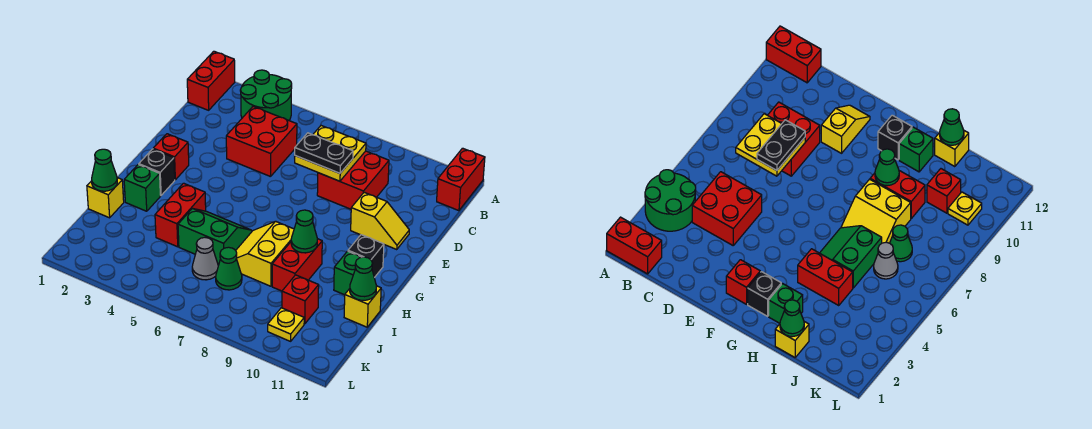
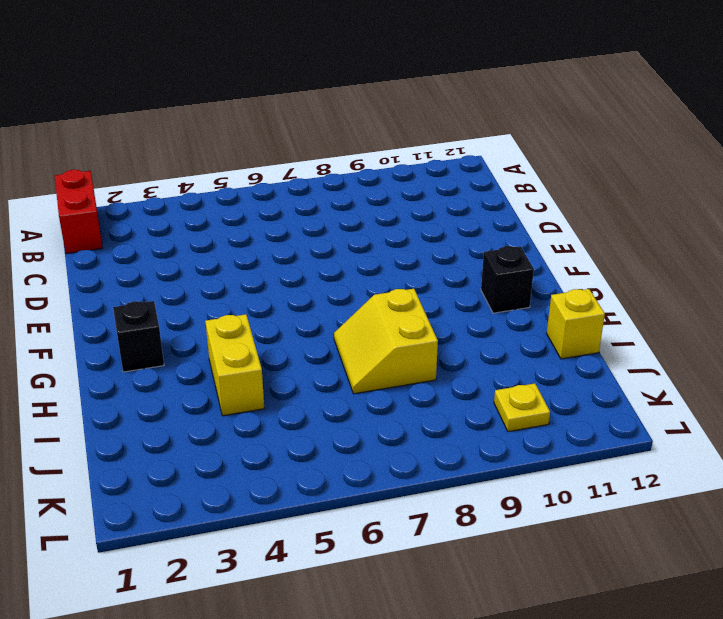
yellow brick H4:I4 level 1 -> red brick H4:I4 level 1
none -> green round brick A3:B4 level 1
none -> red brick A12:B12 level 1
none -> red brick C4:D5 level 1

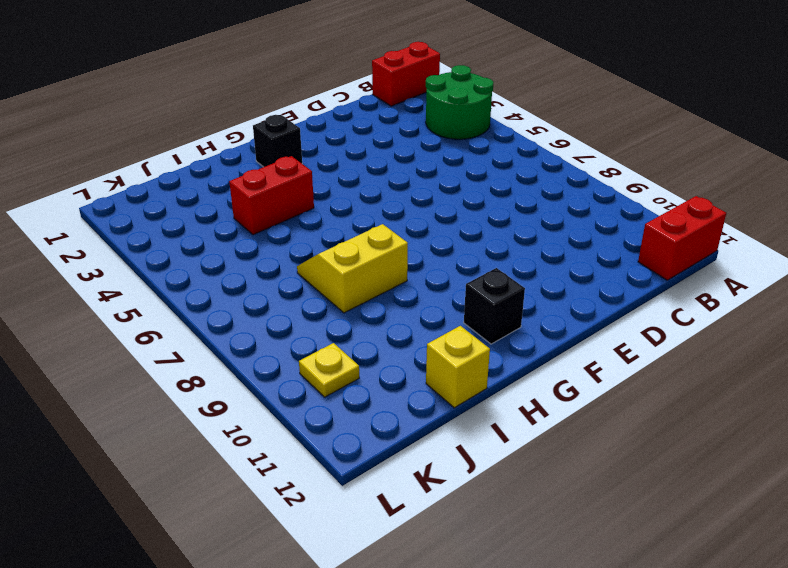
none -> red brick C4:D5 level 1
none -> red brick C8:D9 level 1
none -> yellow slope E10:E11 level 1 top 10

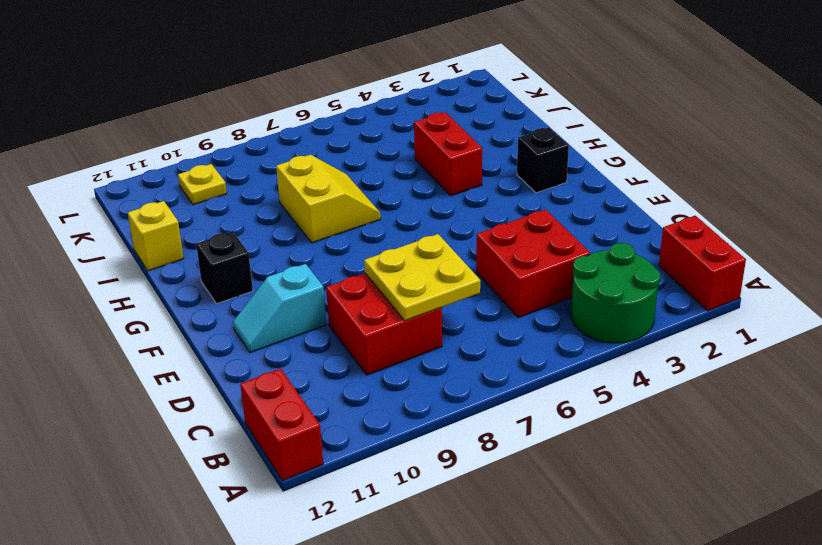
cyan slope E10:E11 level 1 top 10 -> yellow slope E10:E11 level 1 top 10
none -> red brick F2 level 1
none -> green brick H2 level 1
none -> green slope H5:I6 level 1 top I

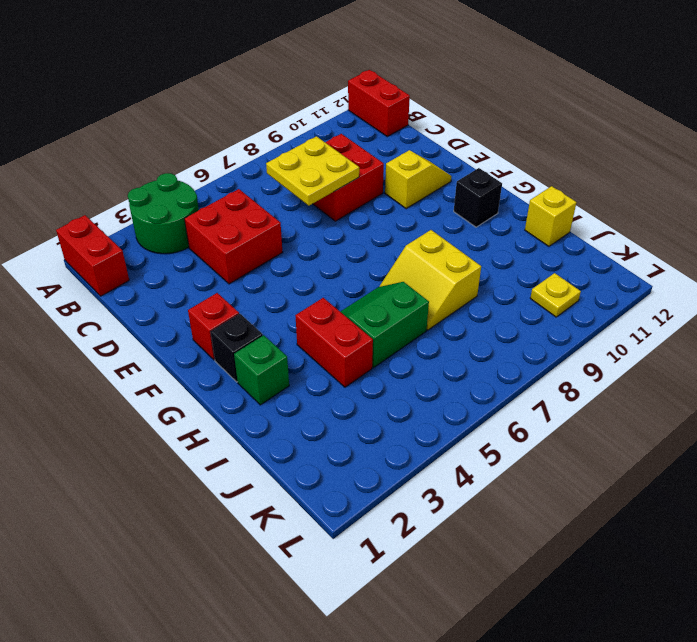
none -> red brick H9:I9 level 1
none -> green brick H11 level 1
none -> yellow brick I1 level 1

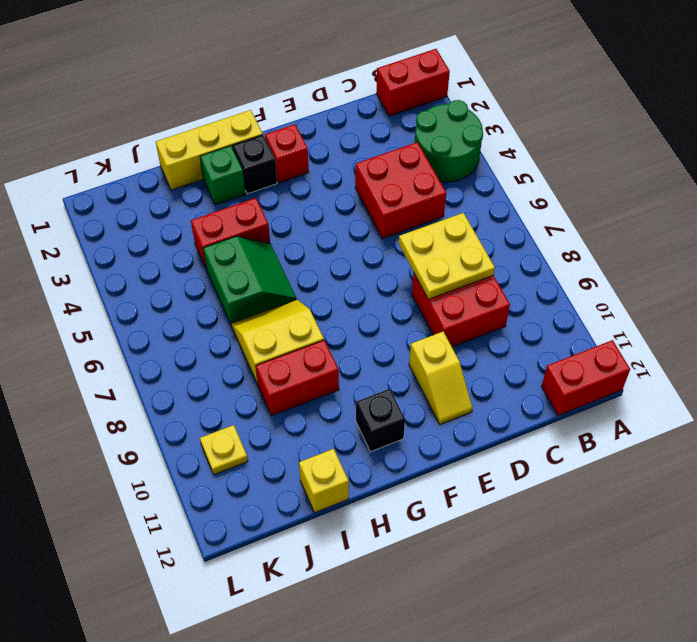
yellow brick G1:I1 level 1 -> yellow brick I1 level 1
none -> green brick H11 level 1
none -> grey cone J6 level 1
none -> green cone J7 level 1

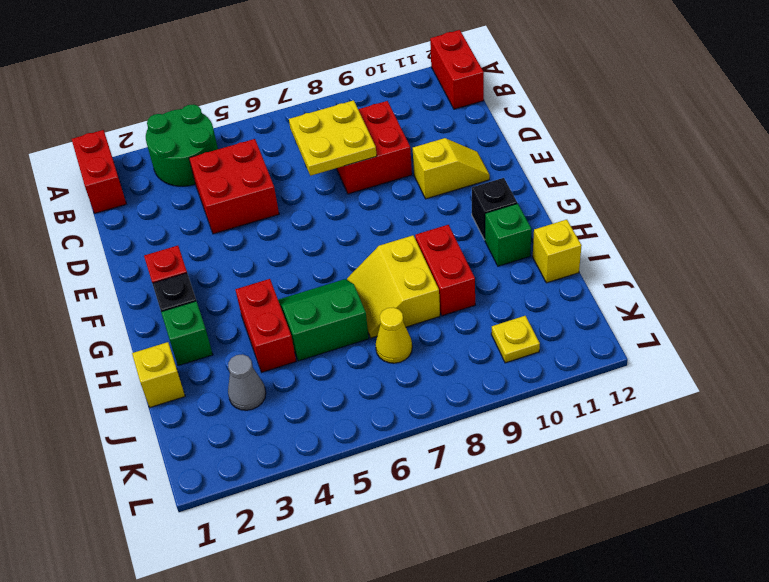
grey cone J3 level 1 -> grey cone J6 level 1
yellow cone J7 level 1 -> green cone J7 level 1
none -> red brick J10 level 1
none -> green cone H9 level 2
none -> green cone I1 level 2

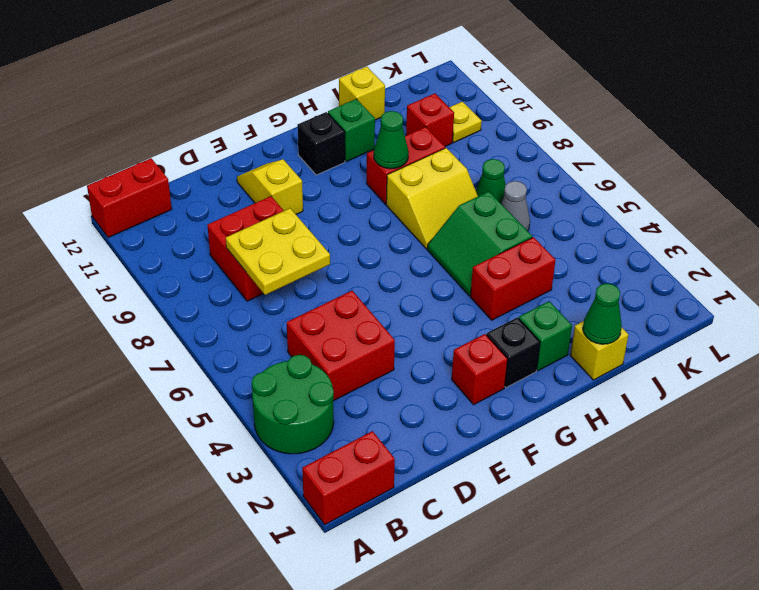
none -> green cone I12 level 2
none -> black plate D7:D8 level 3

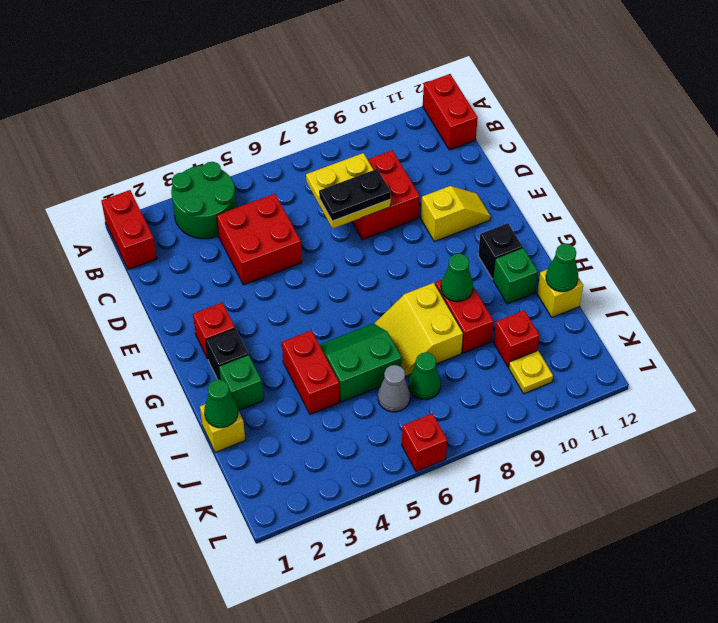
red brick L6 level 1 -> none

